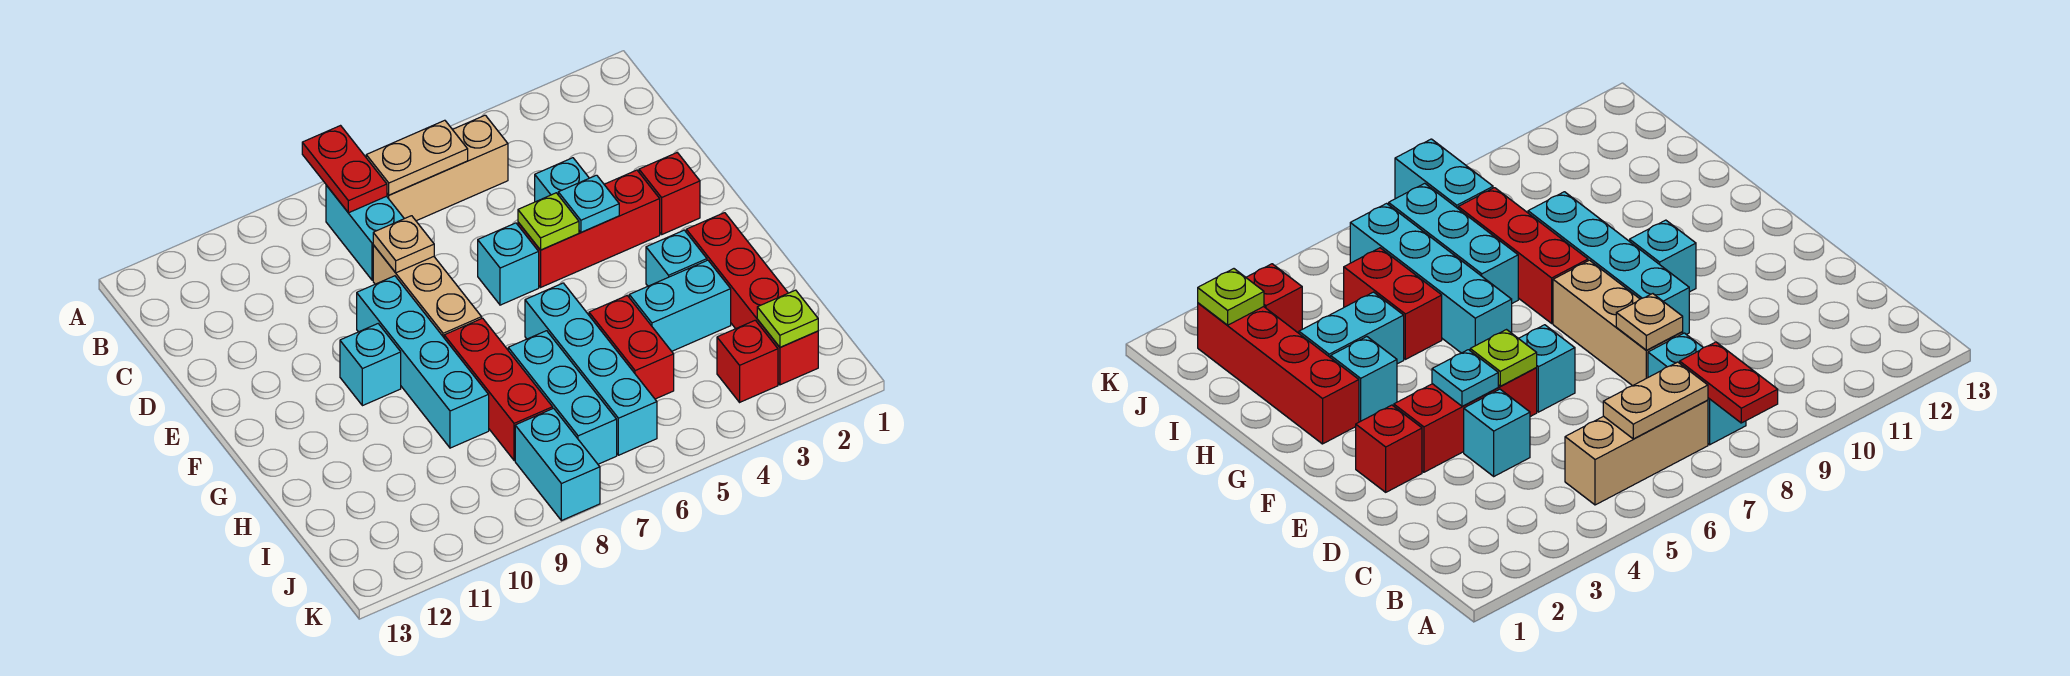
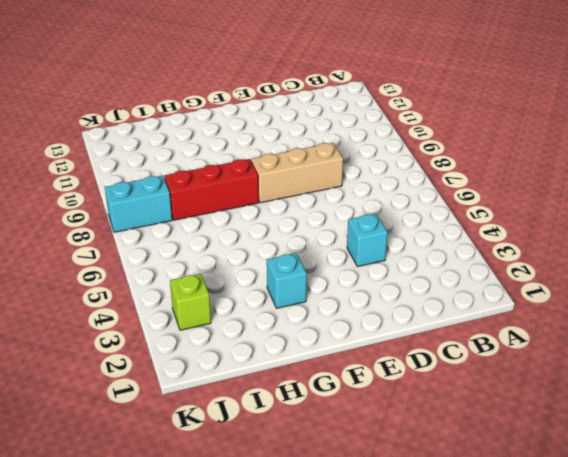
lime brick J3 level 1 -> red brick J3 level 1
none -> tan brick B5:B7 level 1
none -> cyan brick B8:C8 level 1
none -> red brick E2 level 1

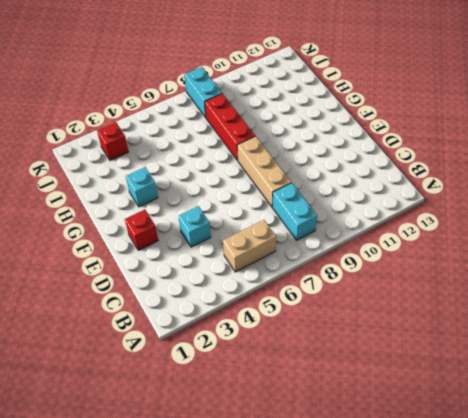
tan brick B5:B6 level 1 -> tan brick B5:B7 level 1
none -> red brick E3:E5 level 1
none -> cyan brick E6 level 1
none -> cyan brick E9:H9 level 1

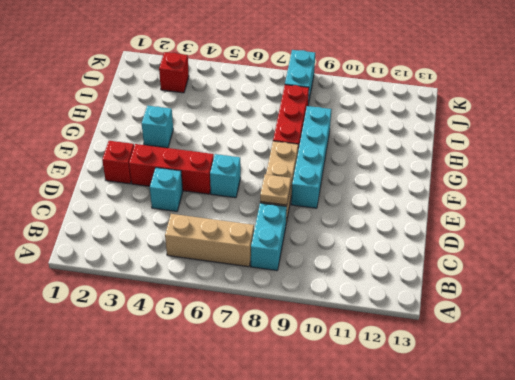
none -> cyan brick F10 level 1
none -> red brick G2:J2 level 1
none -> cyan brick G6:J6 level 1

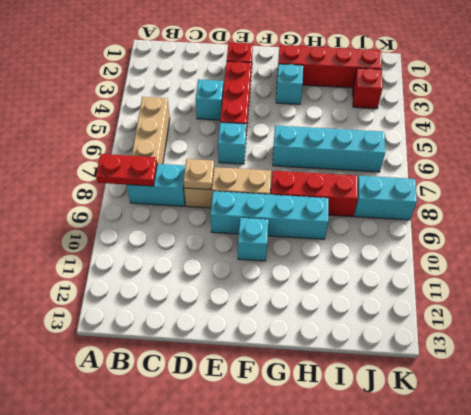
none -> cyan brick H3:H4 level 1
none -> red brick H5:I5 level 1
none -> cyan brick H7:J7 level 1

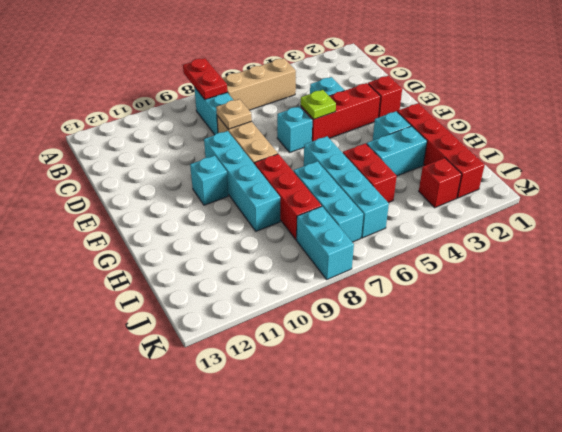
none -> tan plate B6:B7 level 2
none -> cyan plate E4 level 2
none -> lime plate J2 level 2

